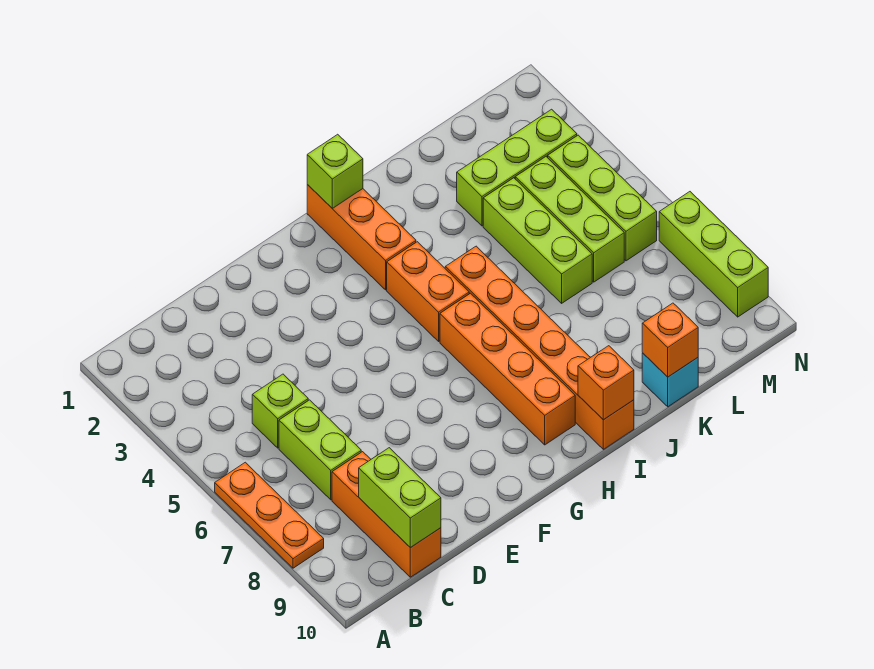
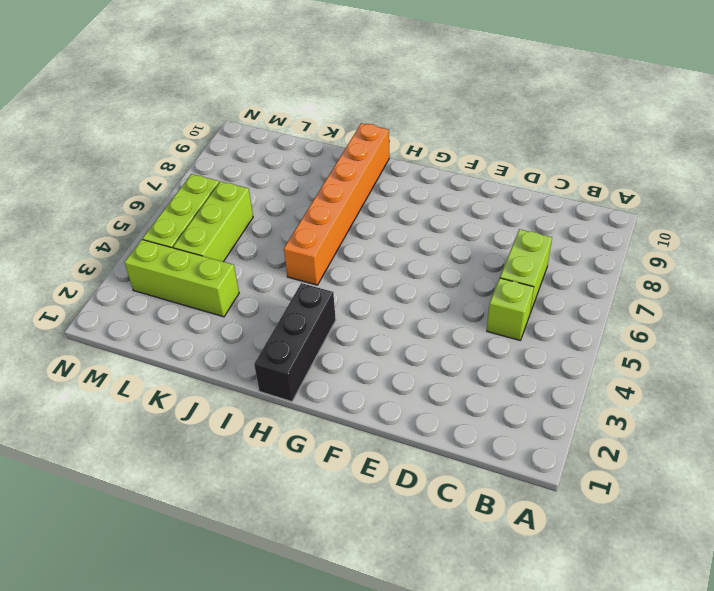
black brick H1:H3 level 1 -> orange brick H1:H3 level 1
none -> orange plate A6:A8 level 1
none -> orange brick C8:C10 level 1
none -> orange brick H4:H5 level 1

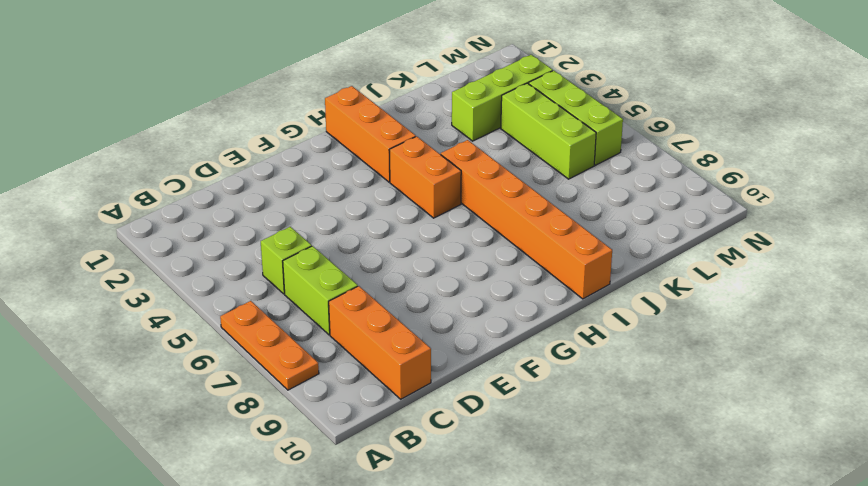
none -> orange brick H6:H9 level 1
none -> lime brick K4:K6 level 1
none -> cyan brick K10 level 1

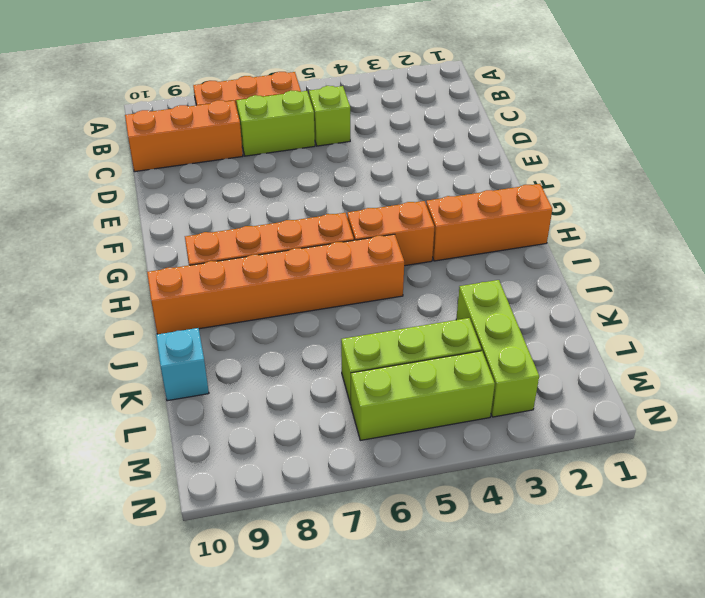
none -> lime brick K4:K6 level 1
none -> lime brick N7:N9 level 1
none -> lime brick C9:C10 level 2

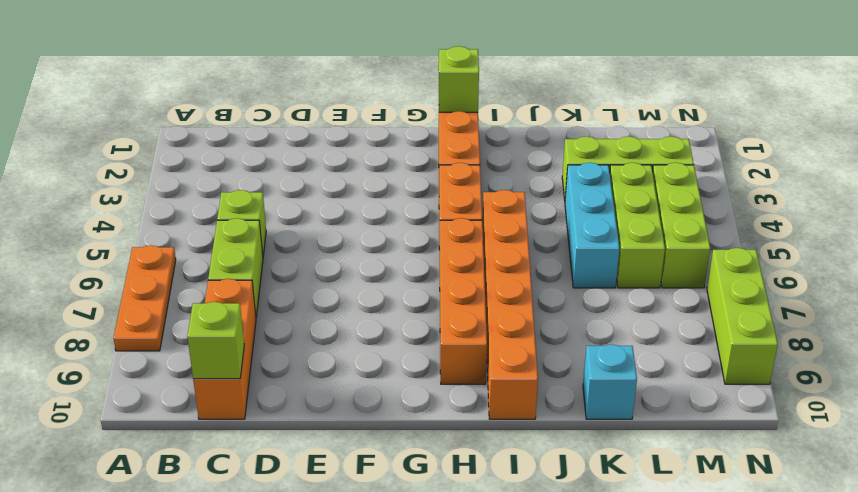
lime brick C10 level 2 -> lime brick C9:C10 level 2
cyan brick K4:K6 level 1 -> lime brick K4:K6 level 1
none -> orange brick I10 level 2
none -> orange brick K10 level 2

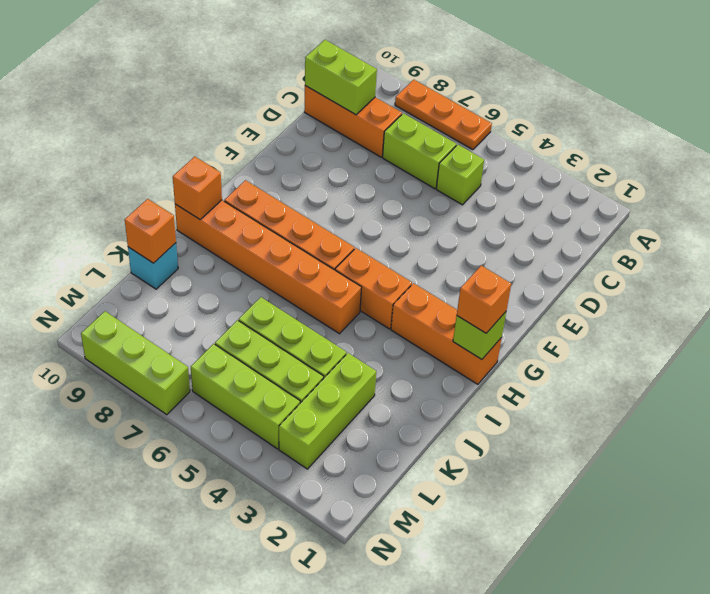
orange brick H1 level 3 -> none

